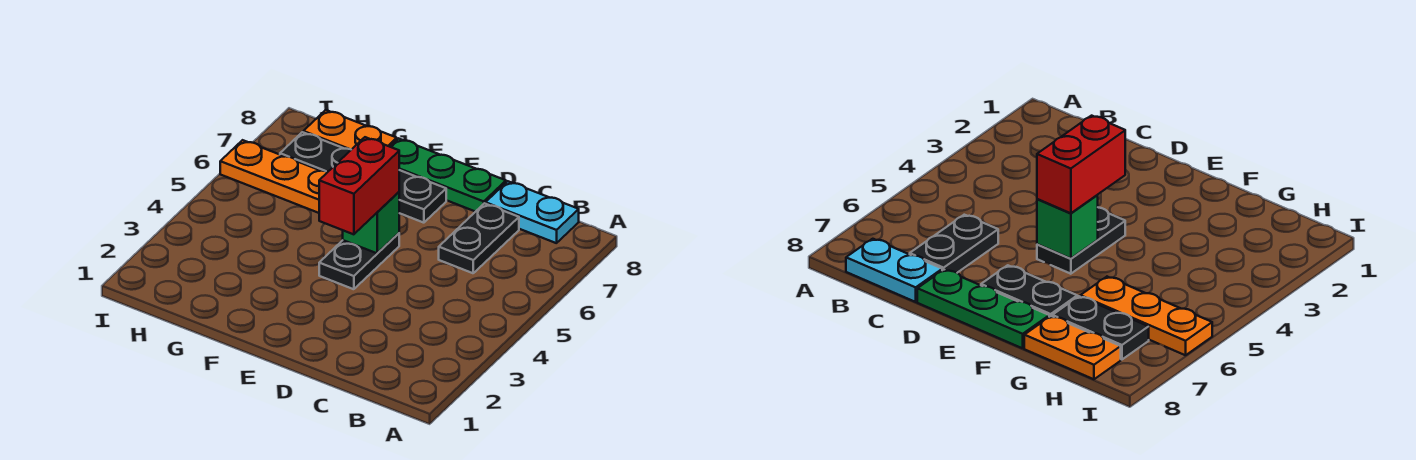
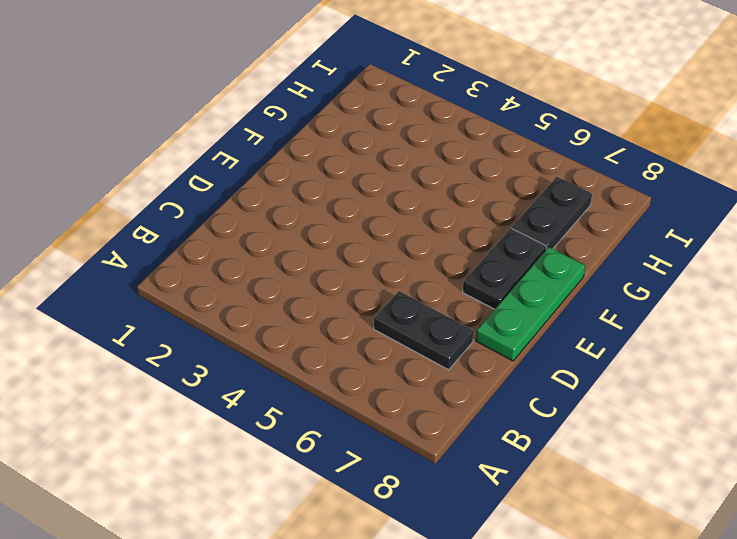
none -> cyan plate B8:C8 level 1
none -> black plate E4:E5 level 1

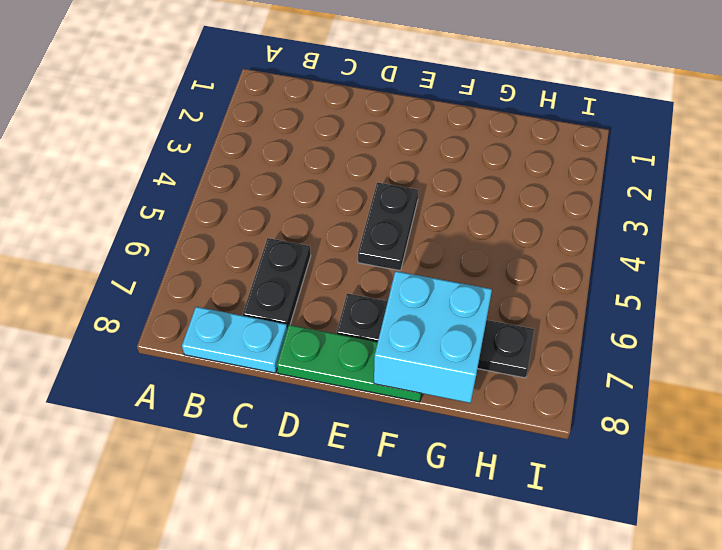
cyan brick F7:G8 level 2 -> none
none -> orange plate G6:I6 level 1
none -> orange plate G8:H8 level 1

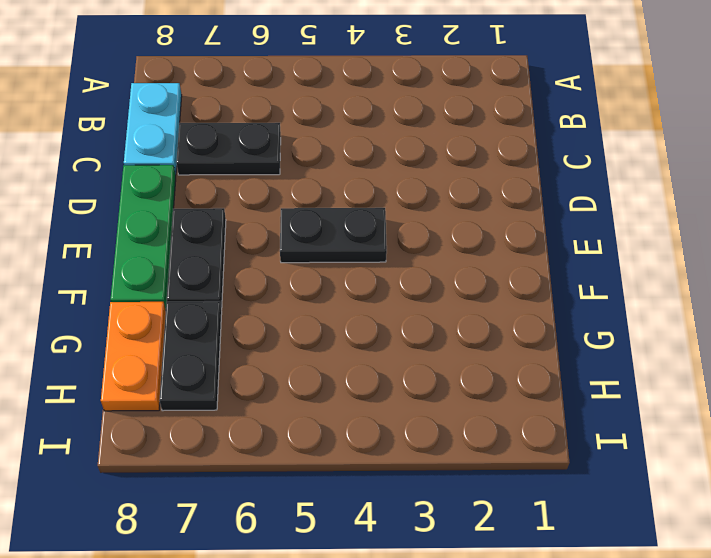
none -> orange plate G6:I6 level 1
none -> green brick E5 level 2

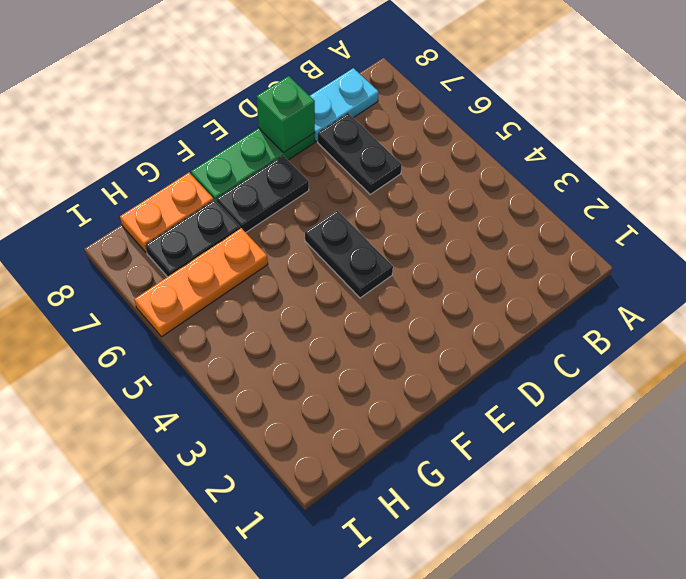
green brick D8 level 2 -> green brick E5 level 2
none -> red brick E4:E5 level 3

